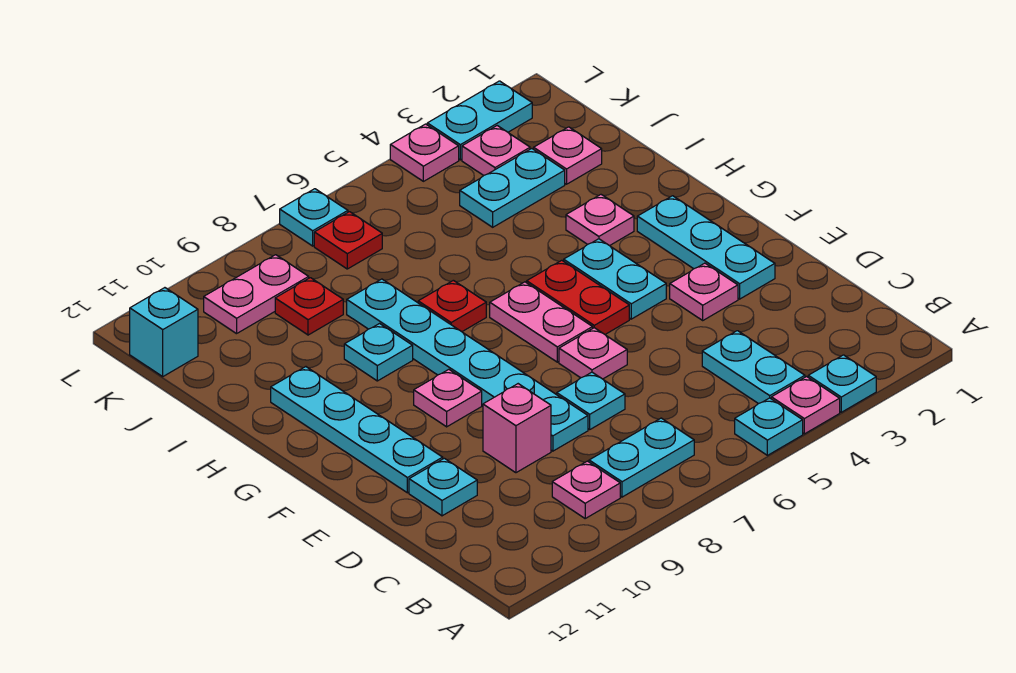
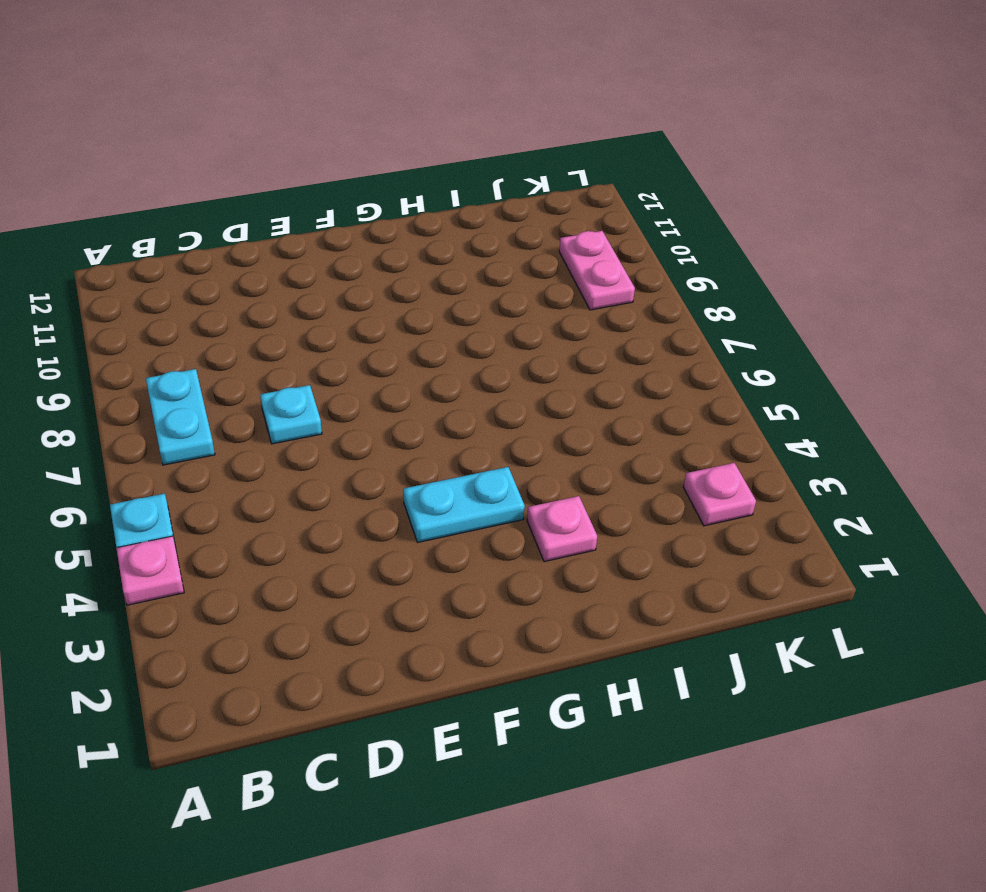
none -> cyan plate A3 level 1
none -> cyan plate B4:C4 level 1
none -> pink plate B9 level 1
none -> cyan plate D8:I8 level 1

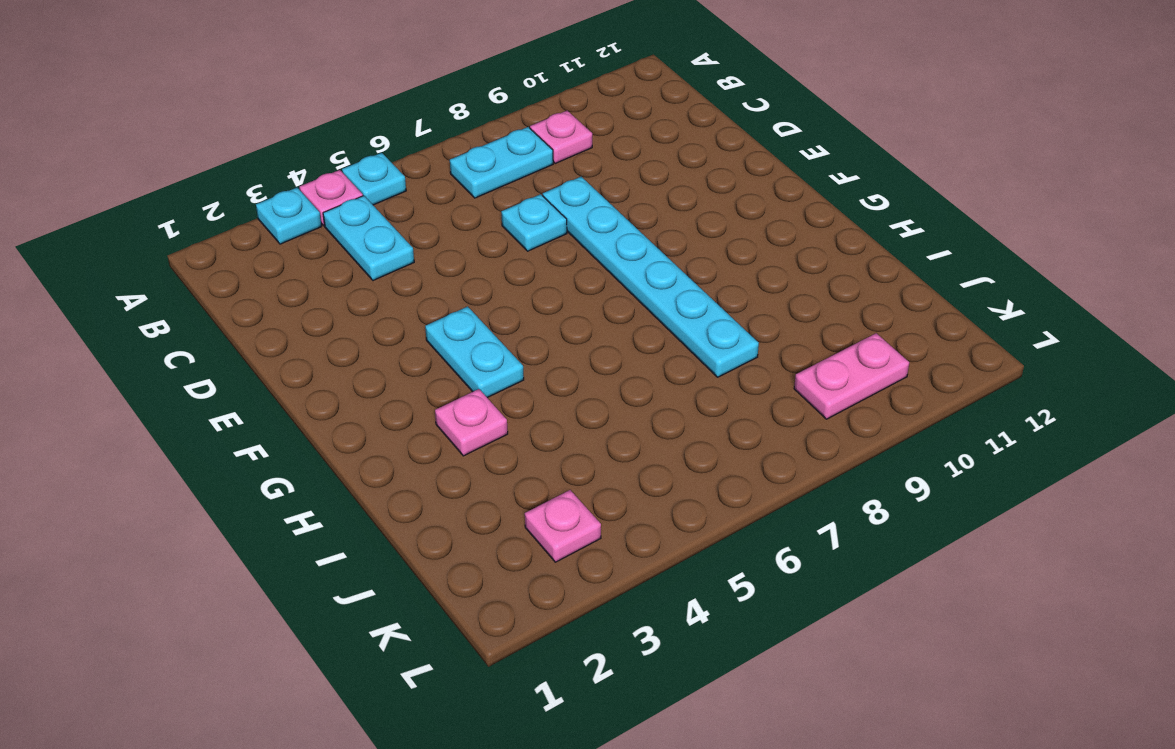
none -> pink brick D9 level 1
none -> cyan plate D11 level 1
none -> cyan plate E2:G2 level 1
none -> pink plate E3 level 1

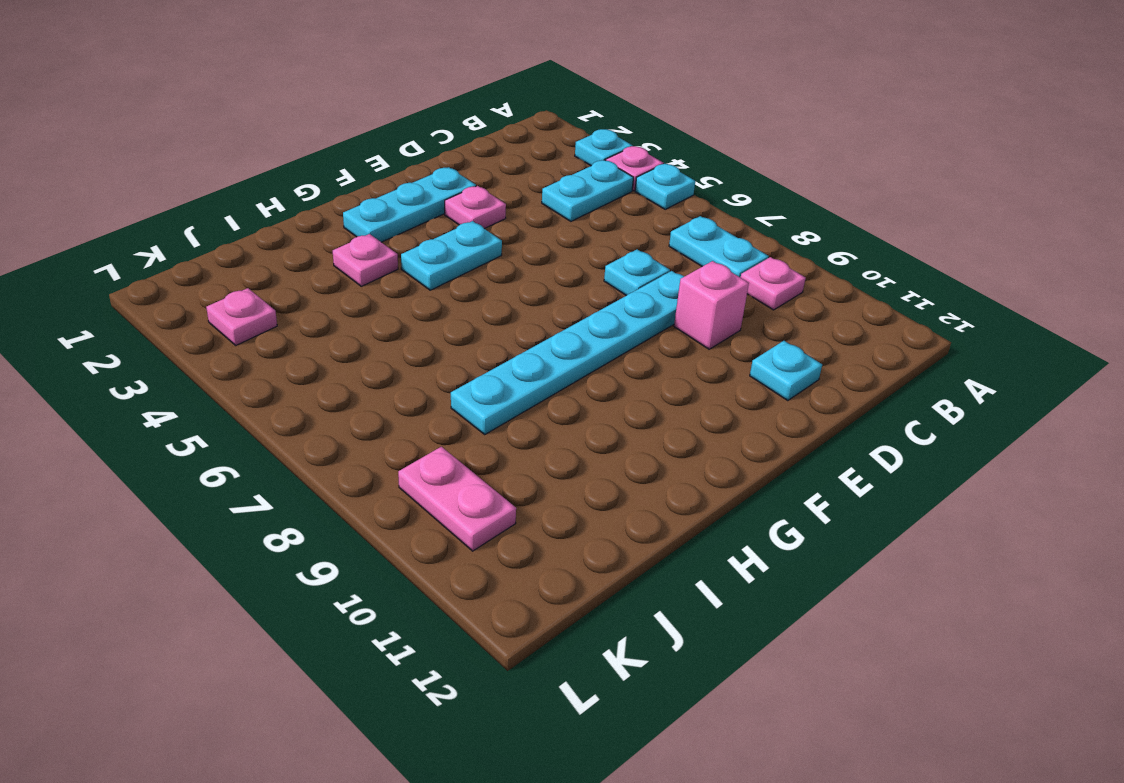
none -> pink plate E6 level 1
none -> cyan plate E11:H11 level 1
none -> red plate F5:G5 level 1
none -> pink plate F6:G6 level 1

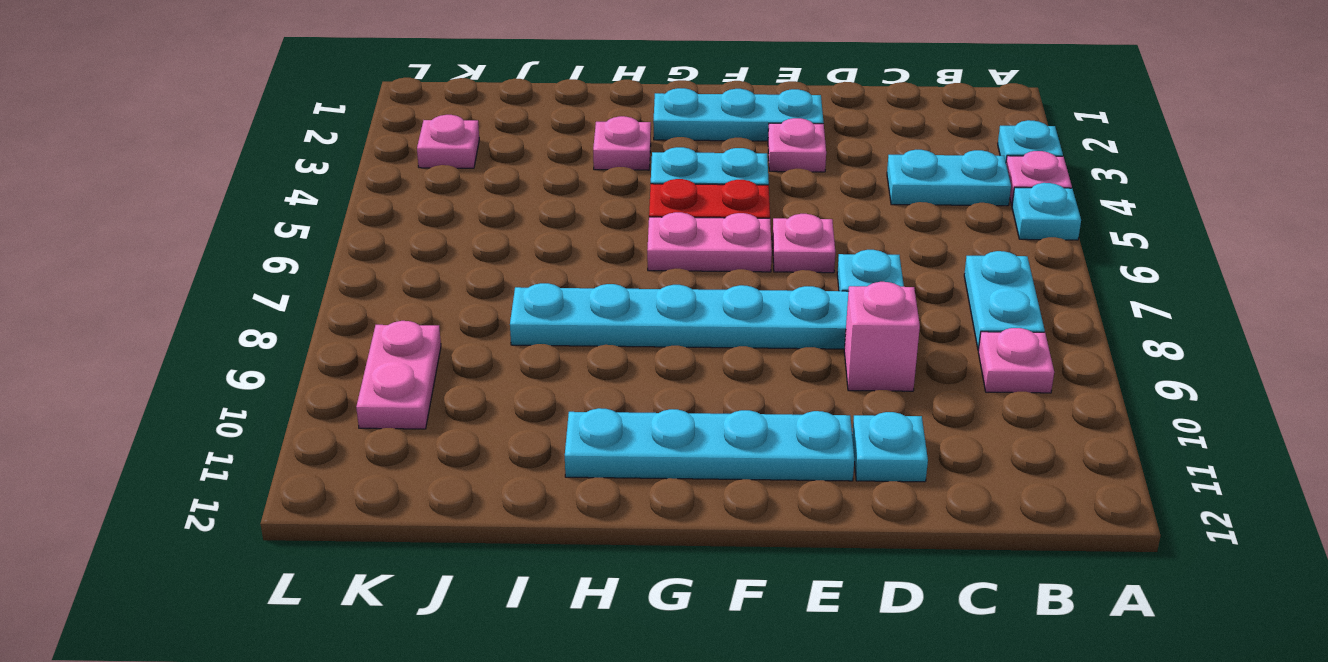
none -> pink plate F9 level 1
none -> red plate H7 level 1
none -> cyan plate H9 level 1
none -> pink plate J2 level 1

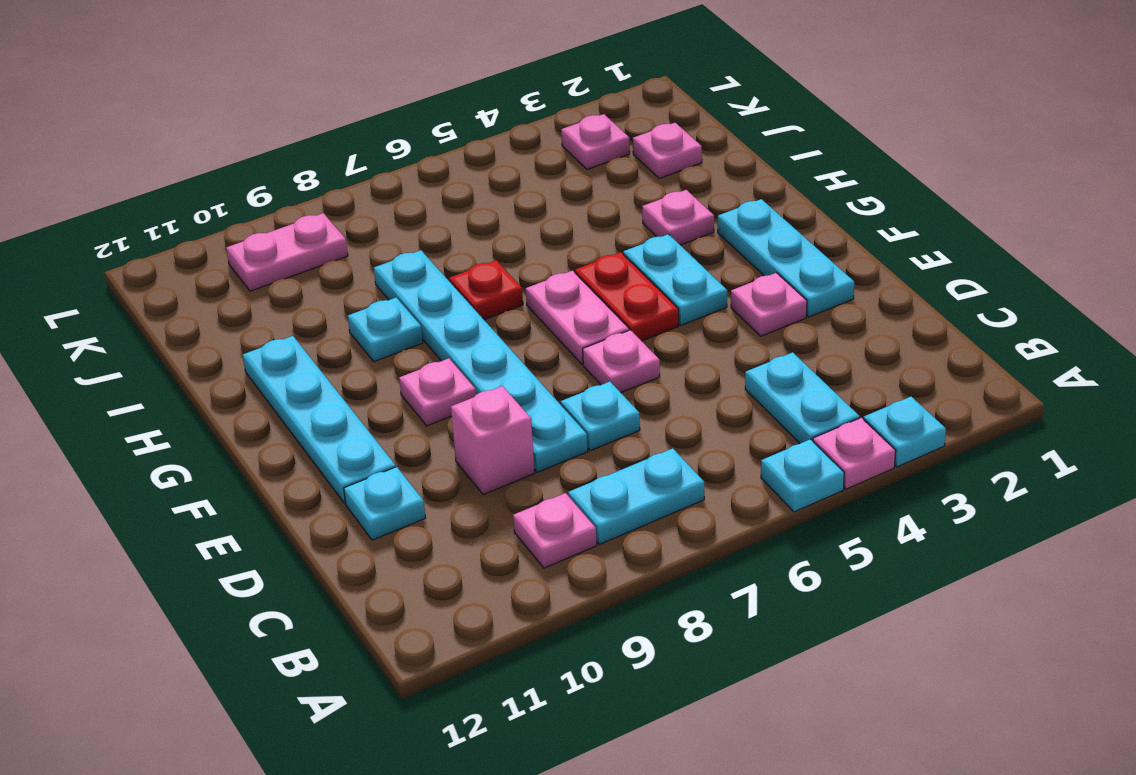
none -> cyan plate J3:J4 level 1
none -> red plate J9 level 1
none -> red plate K7 level 1
none -> cyan brick K12 level 1

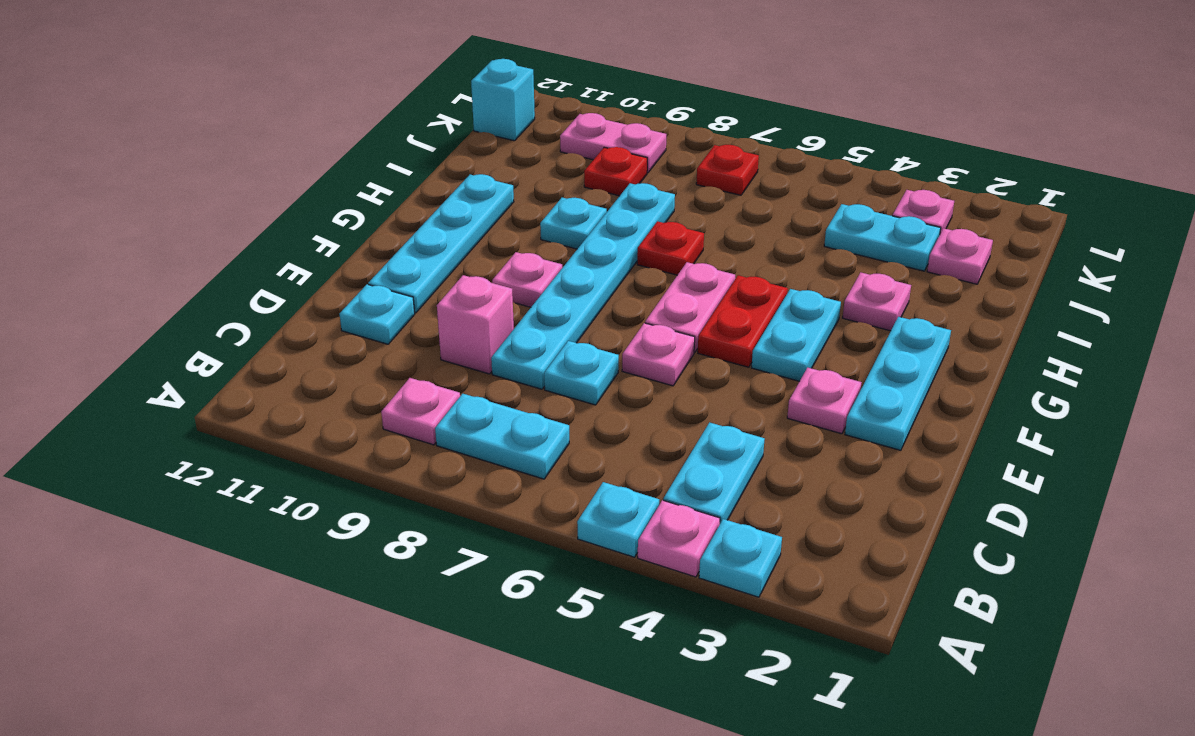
none -> cyan plate L2:L3 level 1
none -> pink plate L4 level 1
none -> cyan plate L7 level 1

